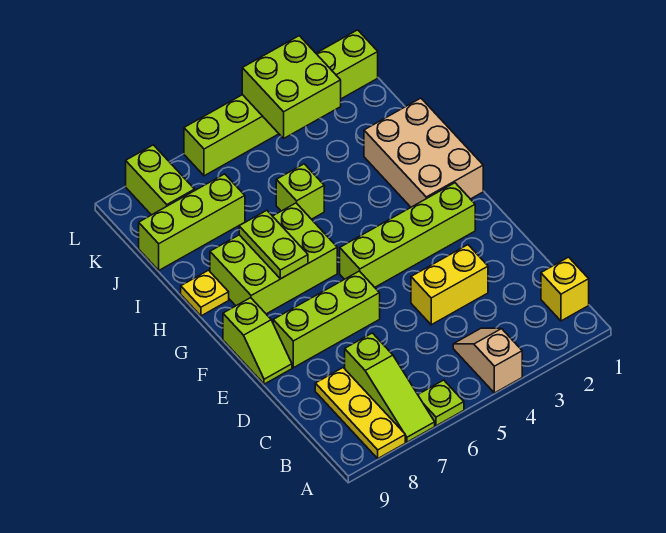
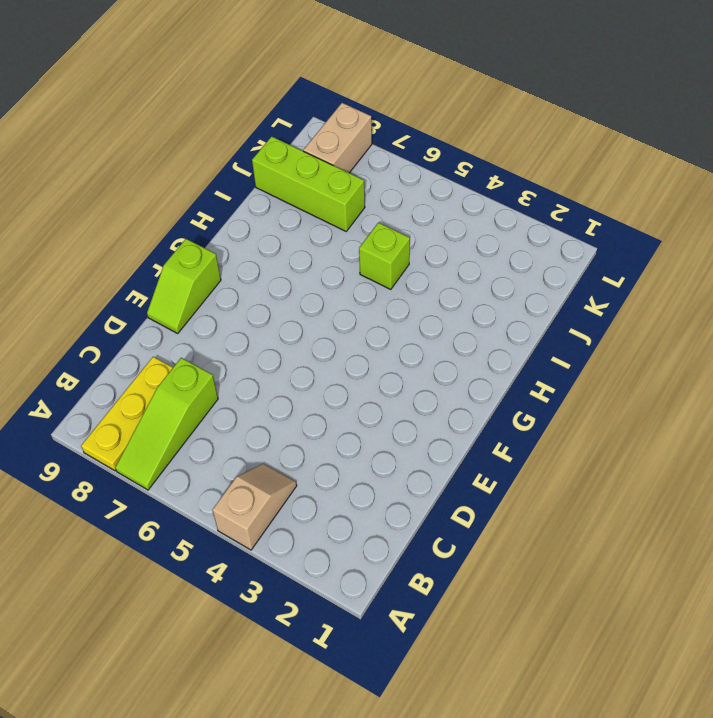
tan brick K8:L8 level 1 -> lime brick K8:L8 level 1
none -> lime plate A6 level 1
none -> yellow brick B1 level 1
none -> yellow brick D3:D4 level 1

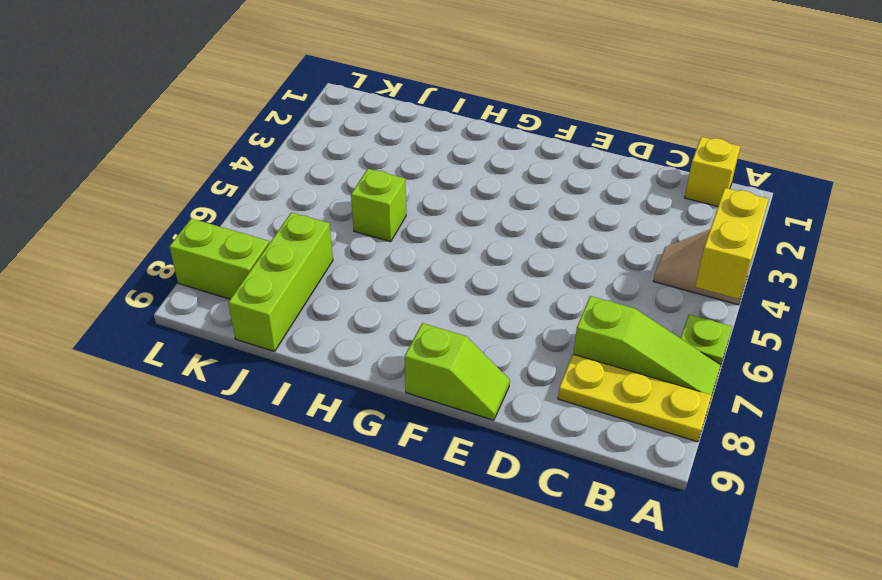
yellow brick A4:A5 level 2 -> yellow brick D3:D4 level 1
none -> lime brick E6:E8 level 1
none -> lime brick F2:F5 level 1
none -> tan brick G1:I2 level 1

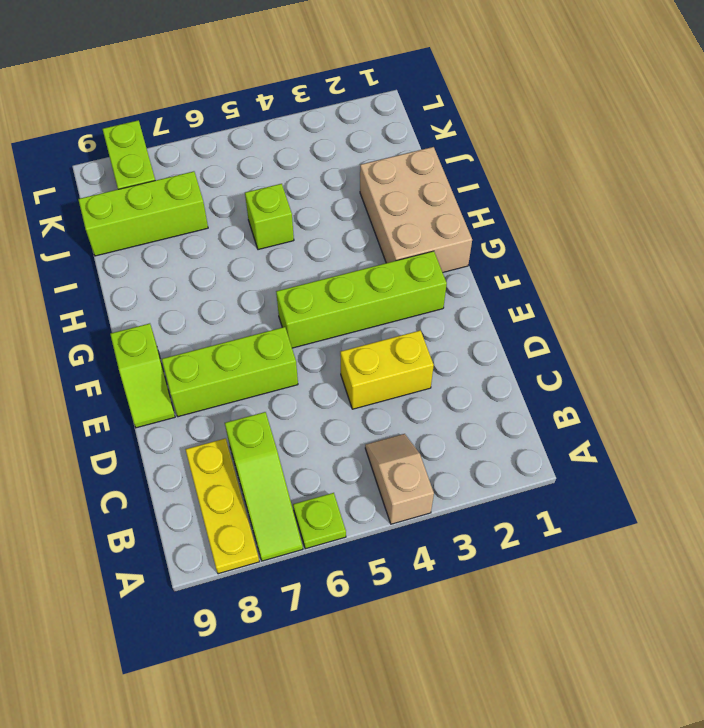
none -> yellow brick B1 level 1
none -> lime brick G6:H8 level 1
none -> yellow plate H9 level 1

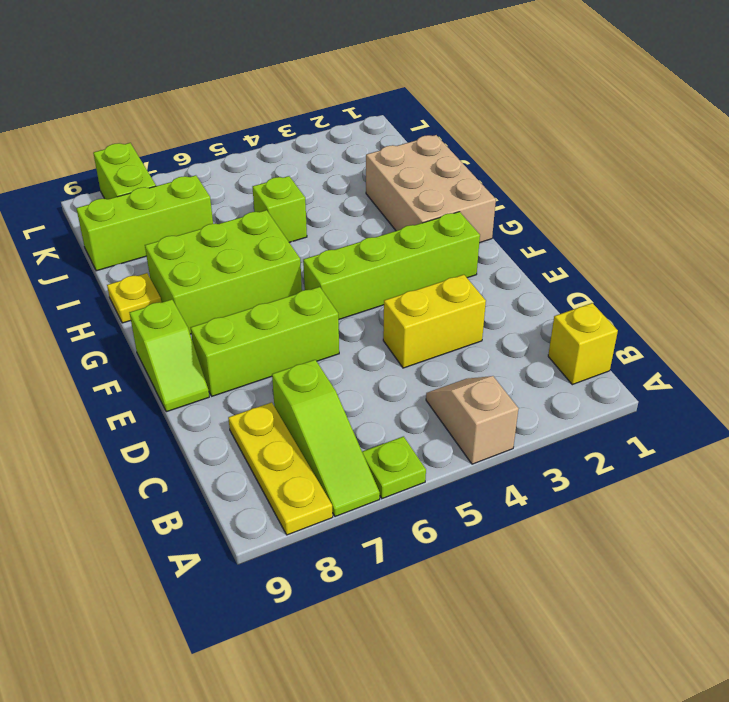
none -> lime brick L1:L6 level 1
none -> lime plate G7:H7 level 2
none -> lime brick K3:L4 level 2

